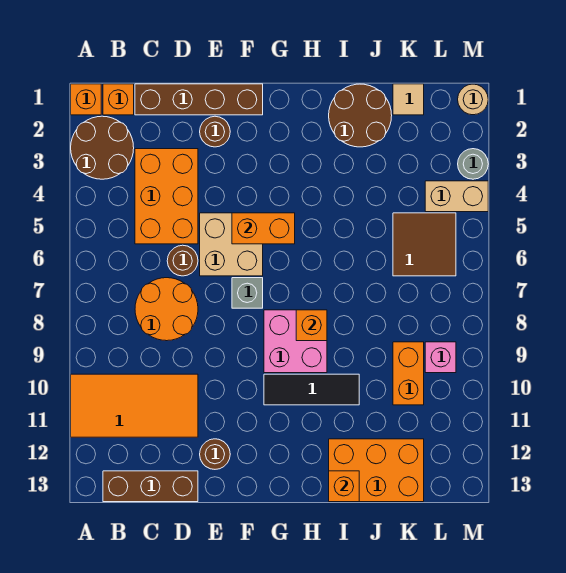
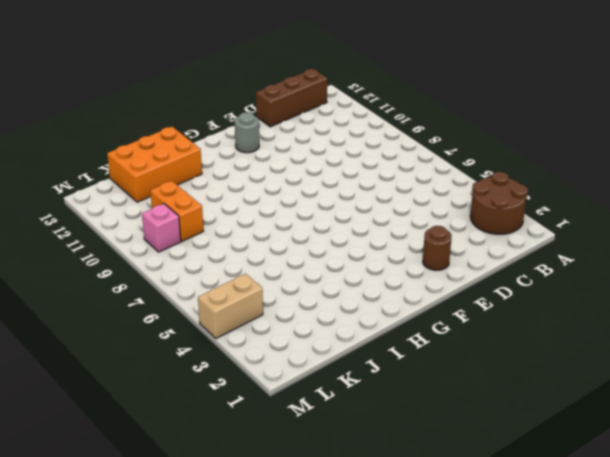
grey round brick F12 level 1 -> grey round brick M3 level 1
none -> orange brick A1 level 1
none -> orange tile A10:D11 level 1
none -> orange brick B1 level 1

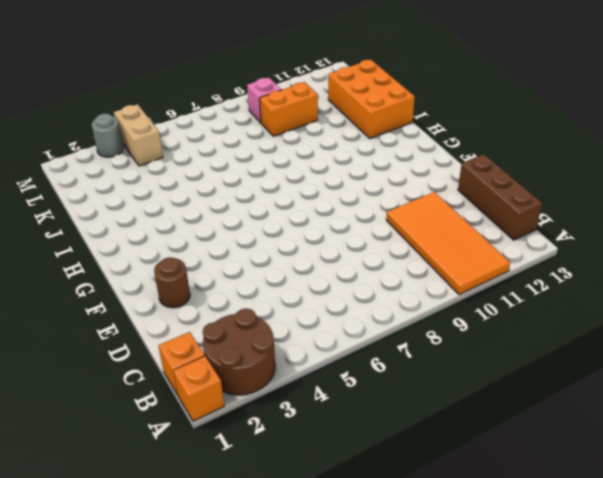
none -> brown brick C1:F1 level 1
none -> orange brick C3:D5 level 1
none -> orange round brick C7:D8 level 1

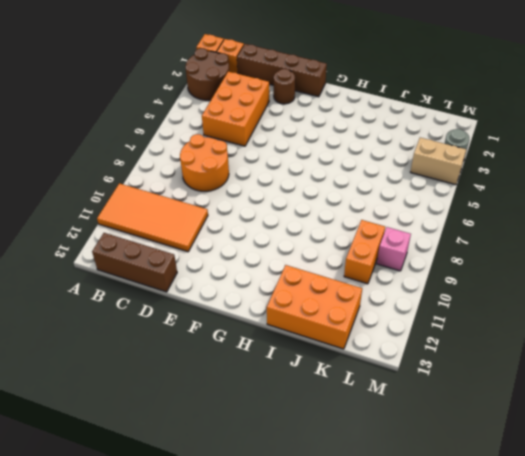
none -> brown round brick D6 level 1
none -> tan brick E5:F6 level 1
none -> brown round brick E12 level 1

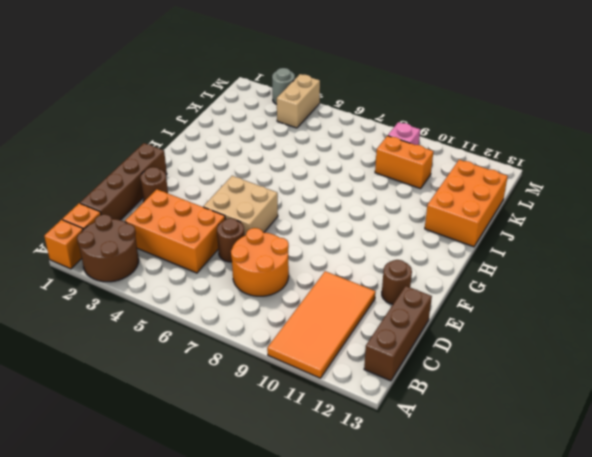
none -> grey brick F7 level 1
none -> pink brick G8:H9 level 1
none -> black tile G10:I10 level 1

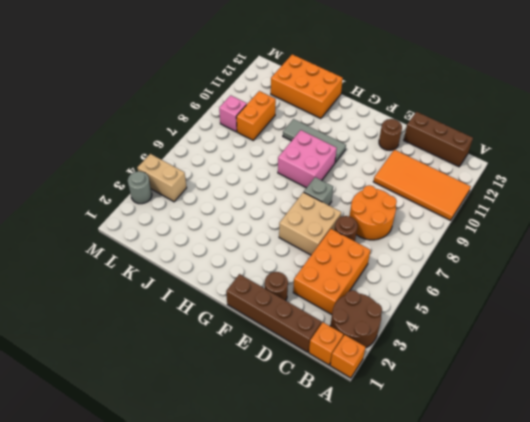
grey tile G10:I10 level 1 -> black tile G10:I10 level 1
none -> brown round brick I1:J2 level 1
none -> tan tile K1 level 1
none -> brown tile K5:L6 level 1

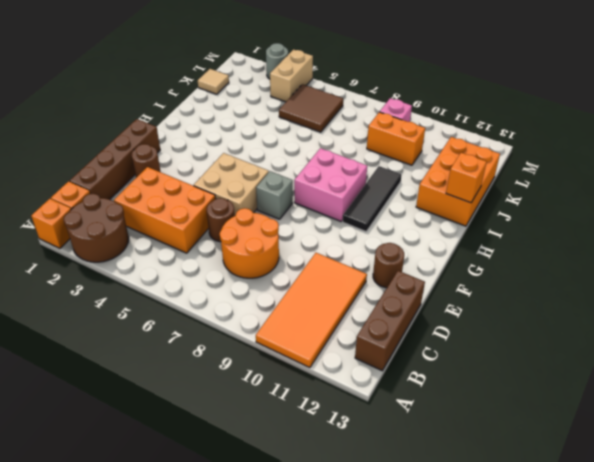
none -> brown round brick I1:J2 level 1
none -> tan round brick M1 level 1
none -> orange brick F5:G5 level 2

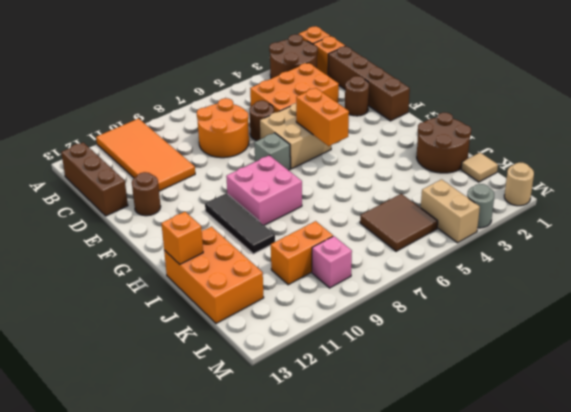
none -> orange brick H8 level 2

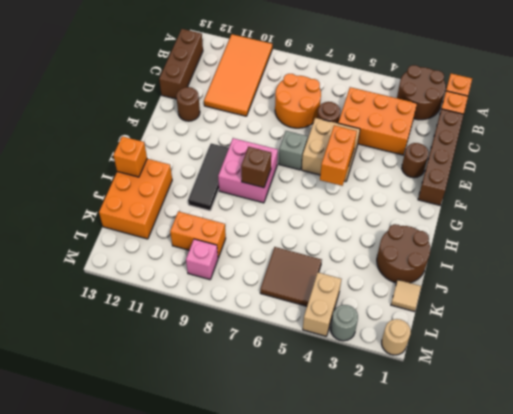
brown brick H8 level 2 -> orange brick H8 level 2

